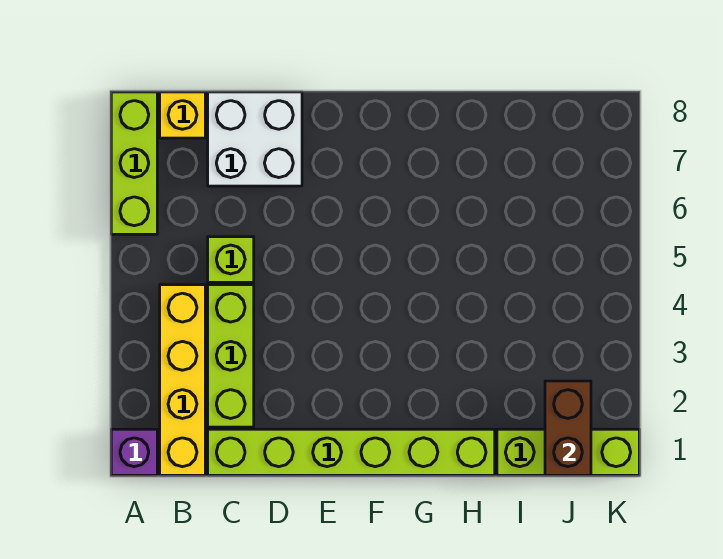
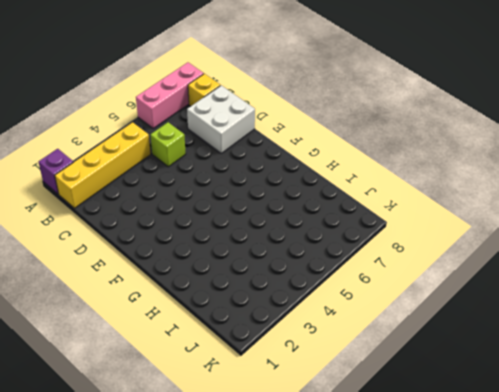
pink brick A6:A8 level 1 -> lime brick A6:A8 level 1
none -> lime brick C1:H1 level 1
none -> lime brick C2:C4 level 1

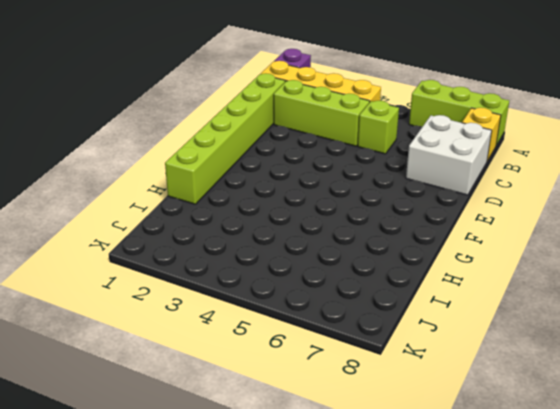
none -> lime brick I1:K1 level 1
none -> brown brick J1:J2 level 2

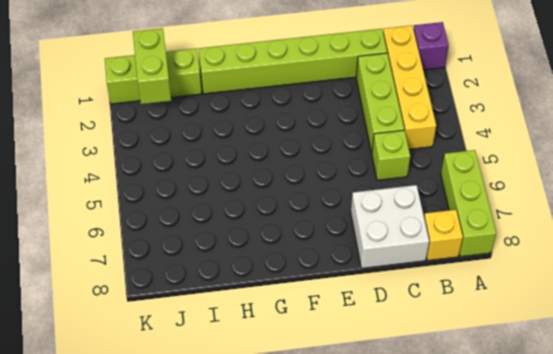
lime brick J1:J2 level 2 -> brown brick J1:J2 level 2

